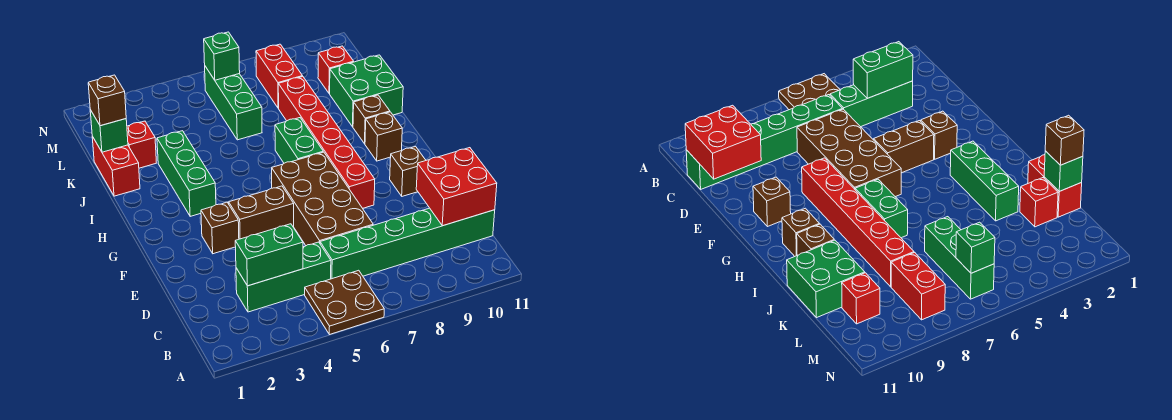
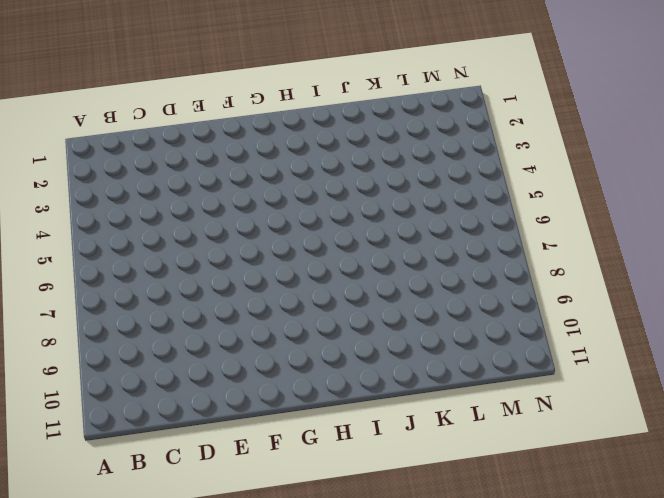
none -> brown plate A5:B6 level 1
none -> green brick C3:C5 level 1
none -> green brick C6:C11 level 1

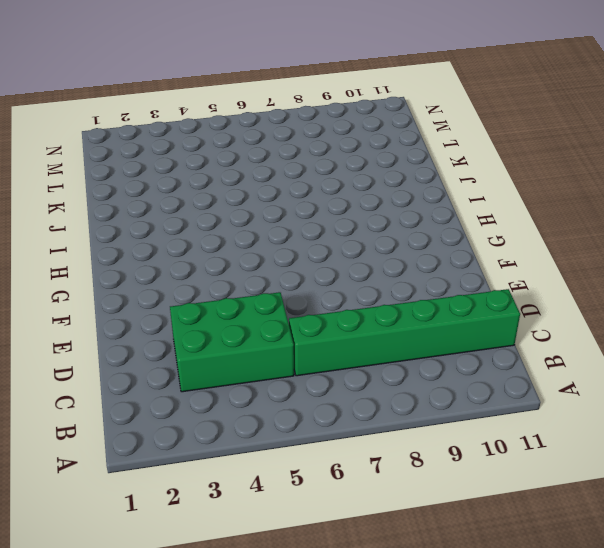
green brick C3:D5 level 1 -> green brick C3:C5 level 1
none -> brown plate A5:B6 level 1
none -> brown brick D6:G7 level 1
none -> brown brick F3 level 1

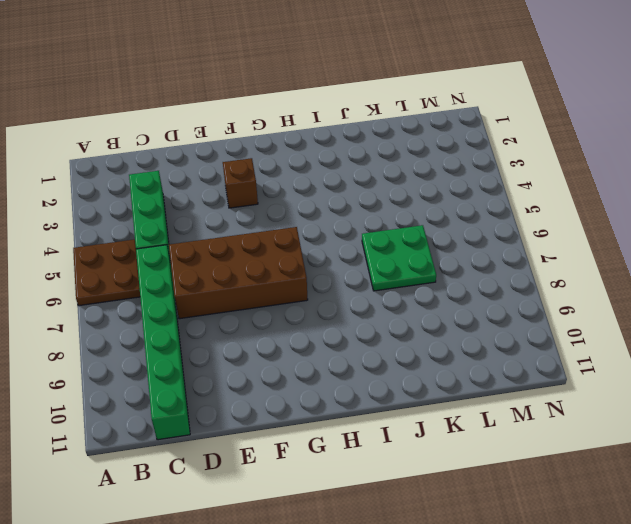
green plate J6:K7 level 1 -> green brick K6:M6 level 1
none -> brown brick F4:F5 level 1
none -> red brick F8:K8 level 1
none -> brown brick F10 level 1

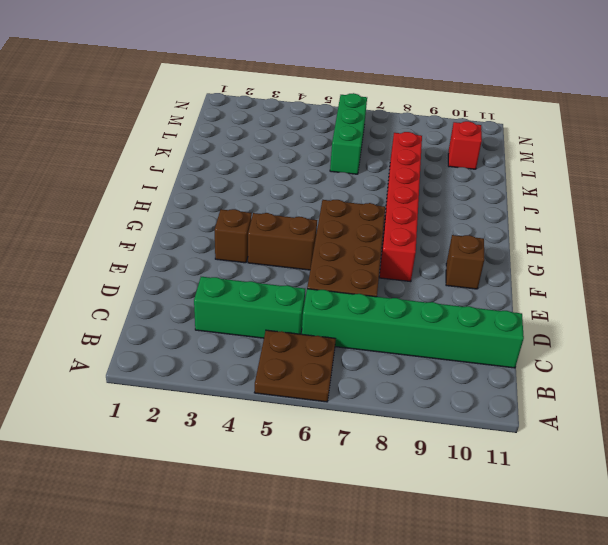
none -> green brick H3:J3 level 1
none -> green brick H7:I7 level 1
none -> brown brick H10 level 1

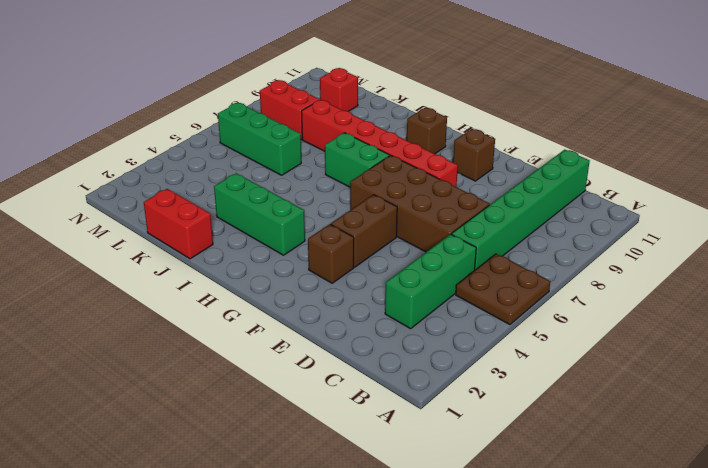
none -> brown brick I10 level 1
none -> green brick J10:K11 level 1
none -> red brick K2 level 1

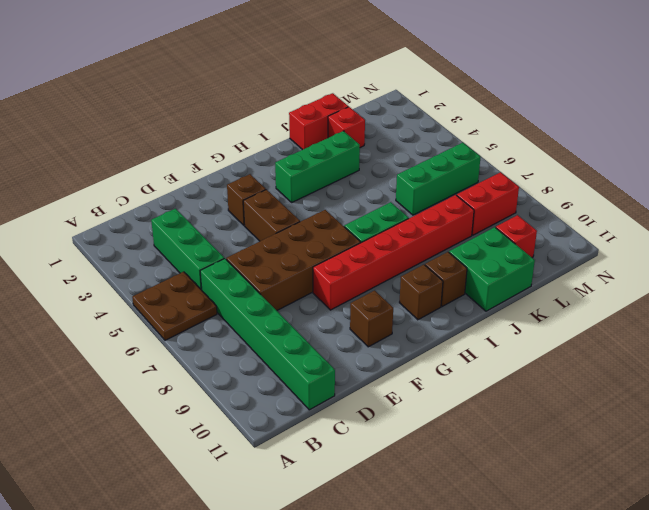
none -> green brick C3:C4 level 2
none -> red brick C10:D11 level 2
none -> green brick K1 level 2

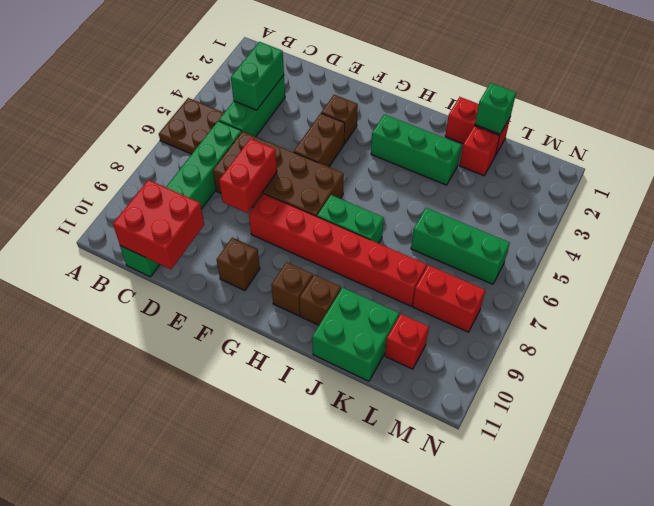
red brick E7:E8 level 2 -> none
none -> green brick M6 level 2
none -> brown brick K1 level 3

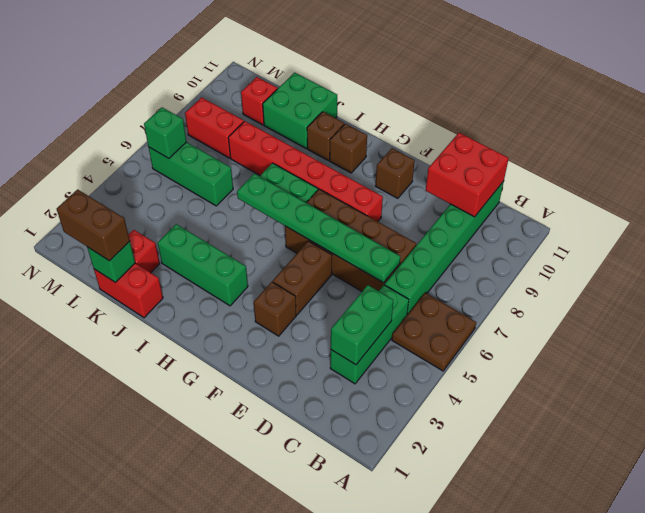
green plate D6:I6 level 2 -> none
brown brick K1:L1 level 3 -> brown brick K1 level 3

